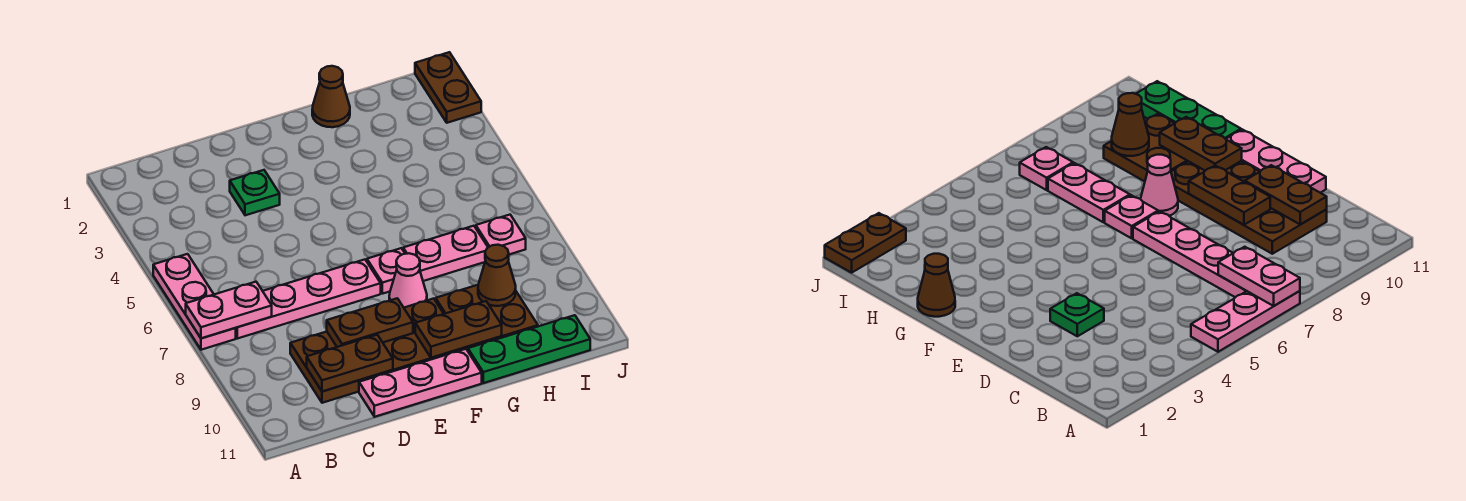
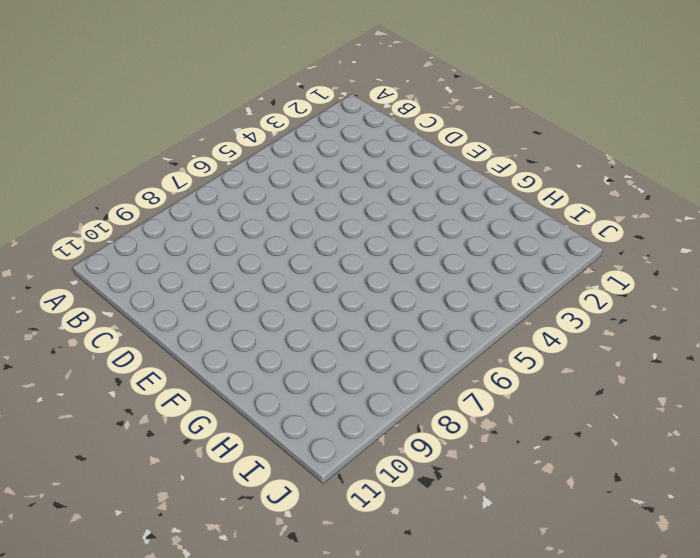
none -> pink plate A5:A7 level 1
none -> pink plate B7:E7 level 1
none -> brown plate C9:F10 level 1

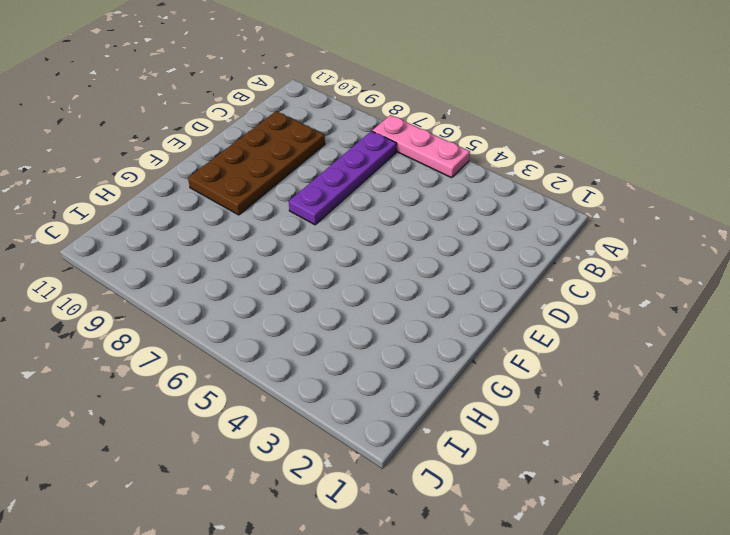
purple plate B7:E7 level 1 -> pink plate B7:E7 level 1
none -> green plate D3 level 1
none -> pink plate D11:F11 level 1
none -> pink plate F7 level 1

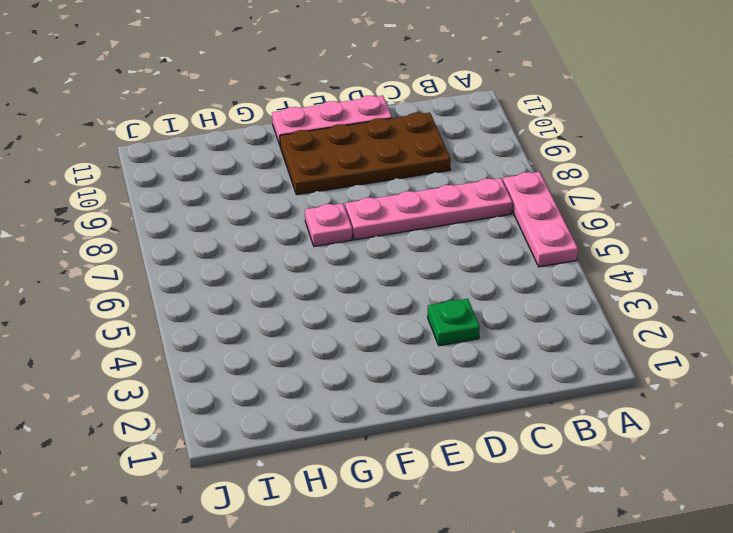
none -> pink cone F8 level 1
none -> brown cone G1 level 1
none -> pink plate G7:H7 level 1

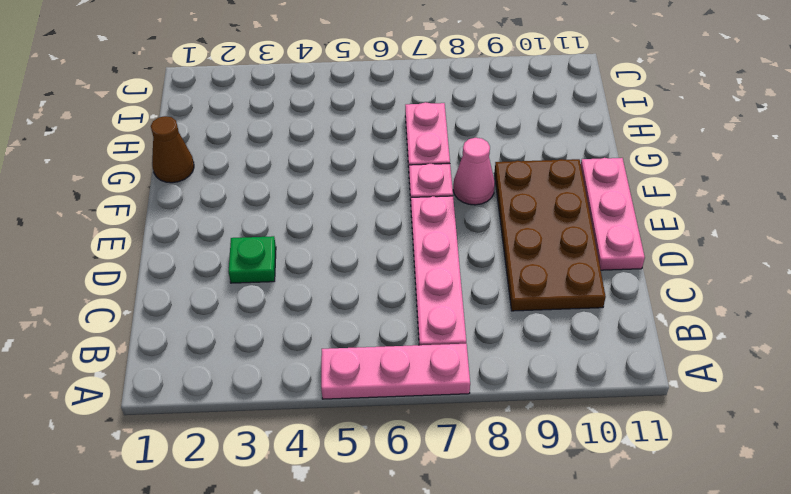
none -> brown plate G9:H10 level 1
none -> green plate G11:I11 level 1
none -> pink plate I7 level 1

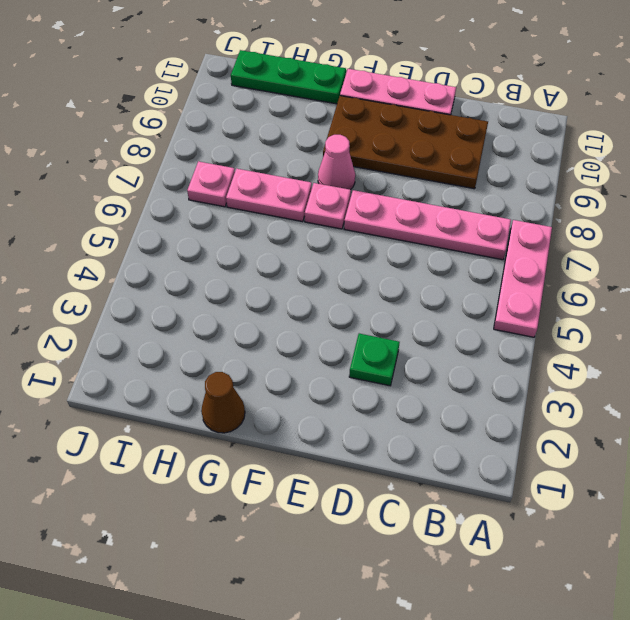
none -> brown plate G9:H10 level 1
none -> brown plate J1:J2 level 1
none -> pink plate A7:B7 level 2

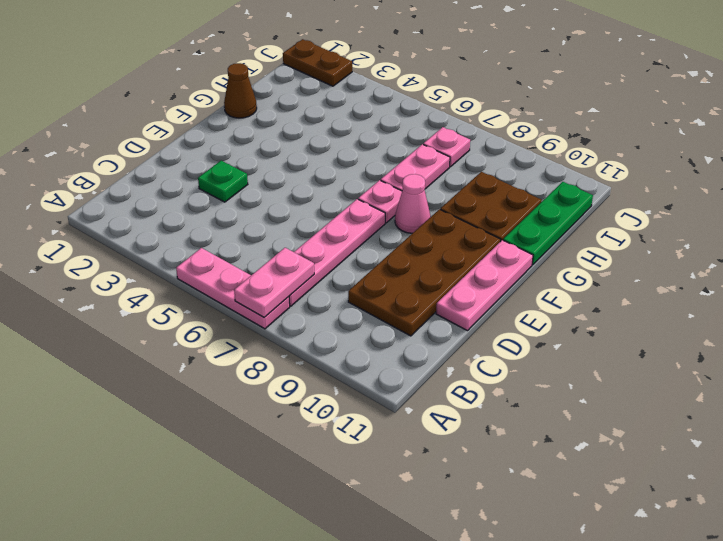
none -> brown plate C10:D10 level 2
none -> brown plate D9:E9 level 2
none -> brown plate F10:G10 level 2

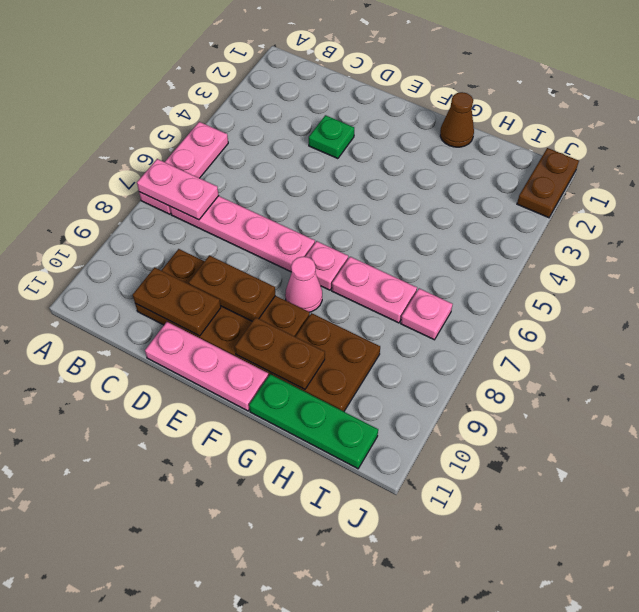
none -> brown cone H9 level 2

